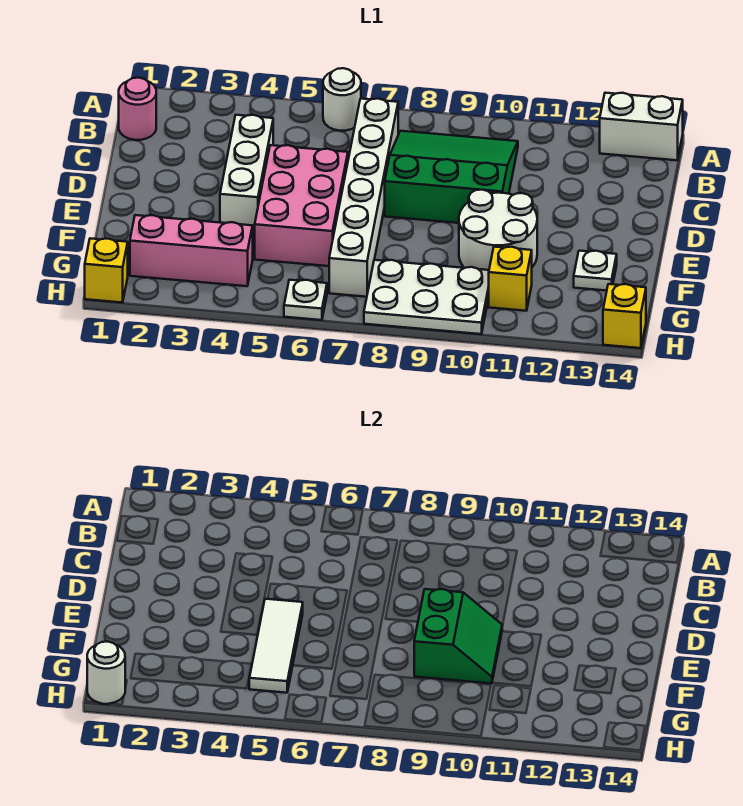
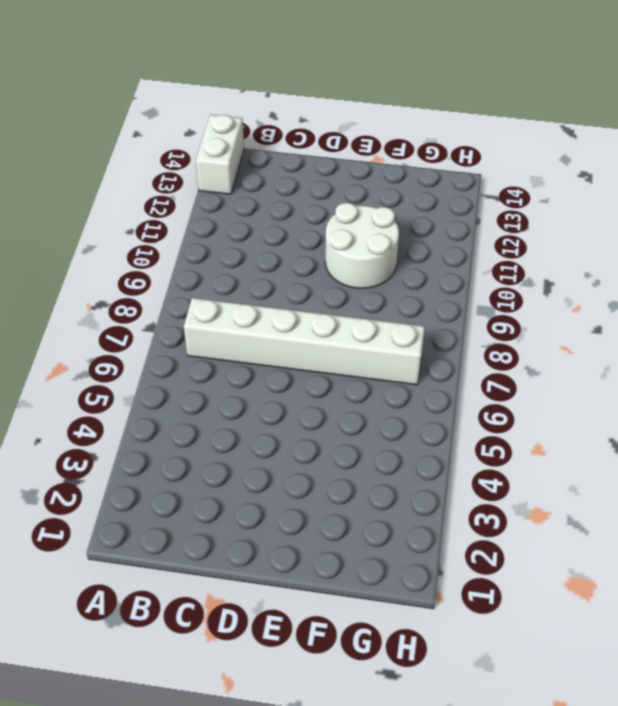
none -> white round brick A6 level 1
none -> pink round brick B1 level 1
none -> green slope B8:D10 level 1 top D

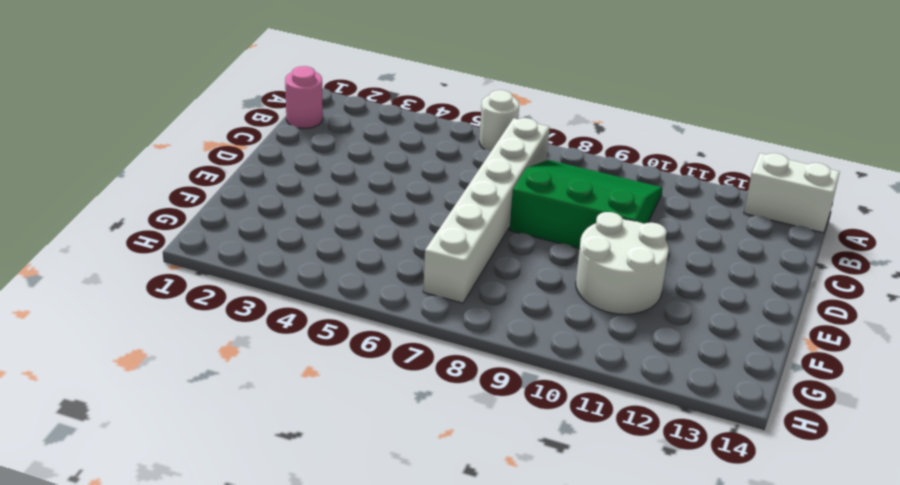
none -> white brick C4:E4 level 1
none -> pink brick D5:F6 level 1
none -> white plate F13 level 1

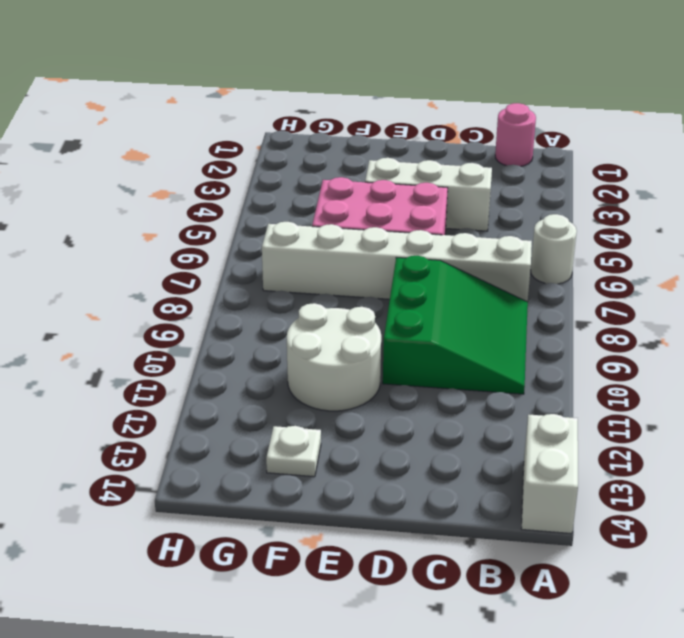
none -> pink brick G2:G4 level 1
none -> white plate G8:H10 level 1
none -> yellow brick G11 level 1

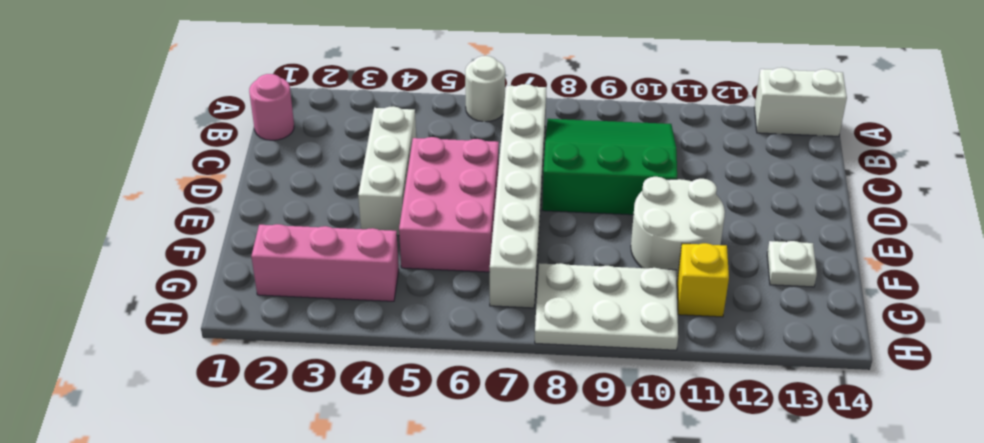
none -> yellow brick H1 level 1
none -> white plate H6 level 1
none -> yellow brick H14 level 1

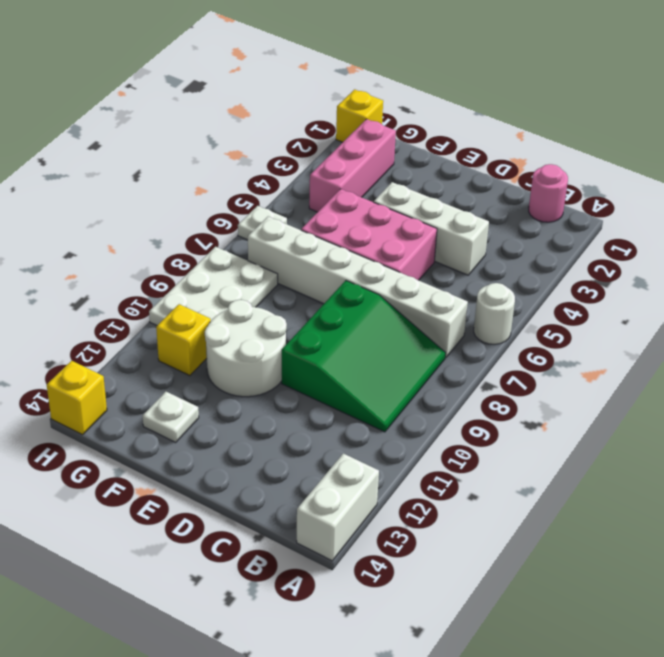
none -> white tile E5:G5 level 2
none -> green slope E9:F10 level 2 top 9
none -> white round brick H1 level 2

